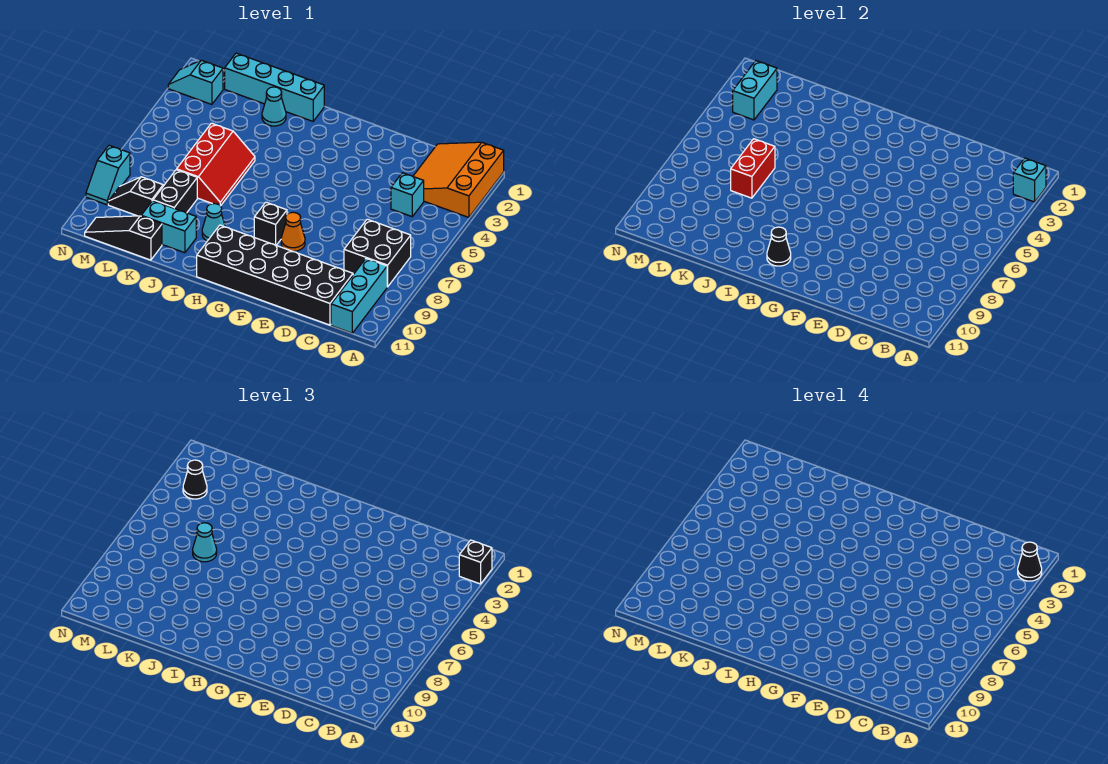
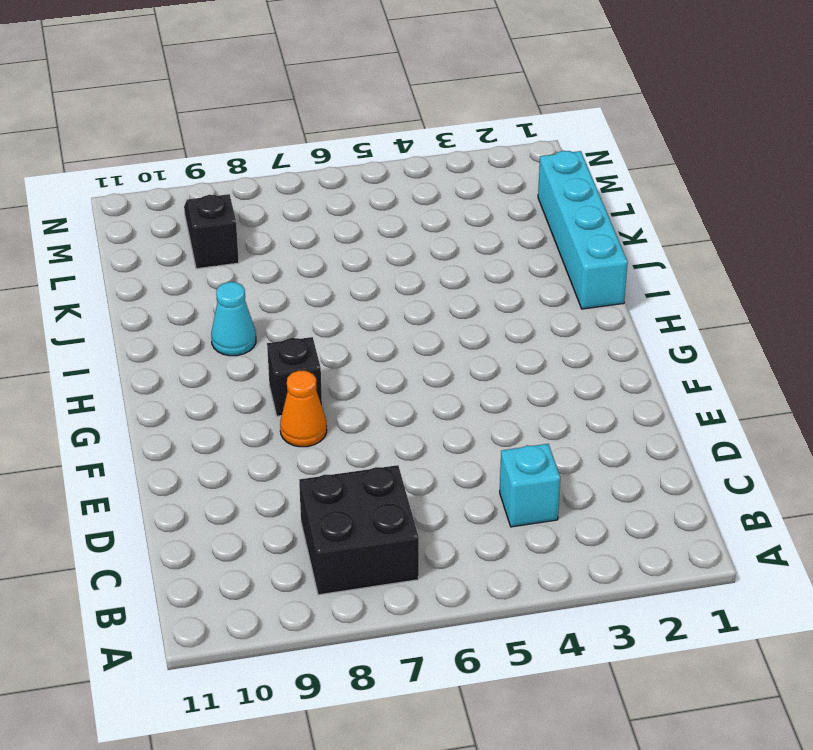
none -> orange slope A1:C3 level 1 top A
none -> cyan brick B9:B11 level 1
none -> black brick C10:H11 level 1

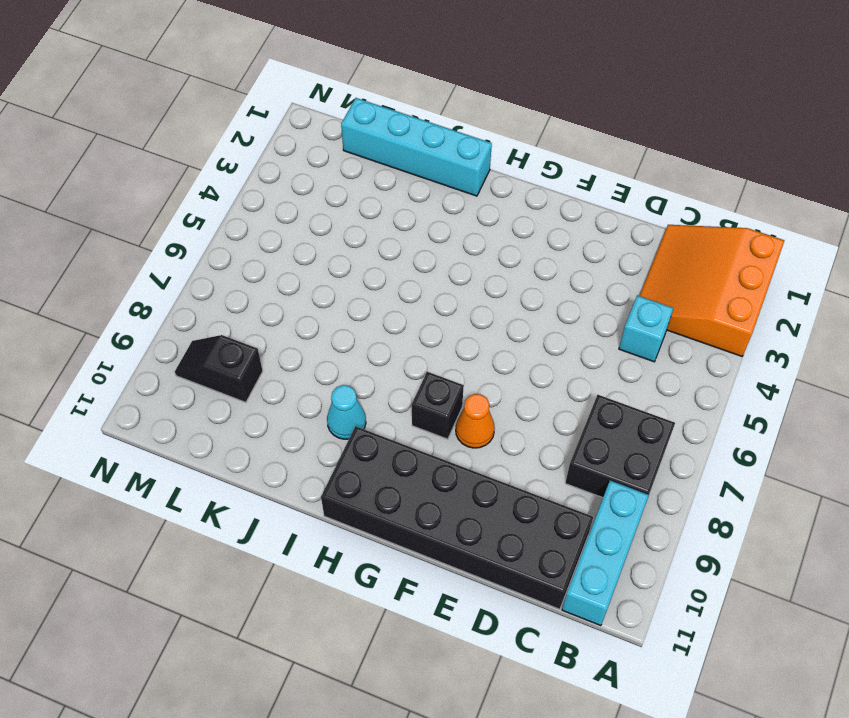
none -> cyan cone J2 level 1
none -> red slope J5:K7 level 1 top K
none -> cyan brick J10:K10 level 1

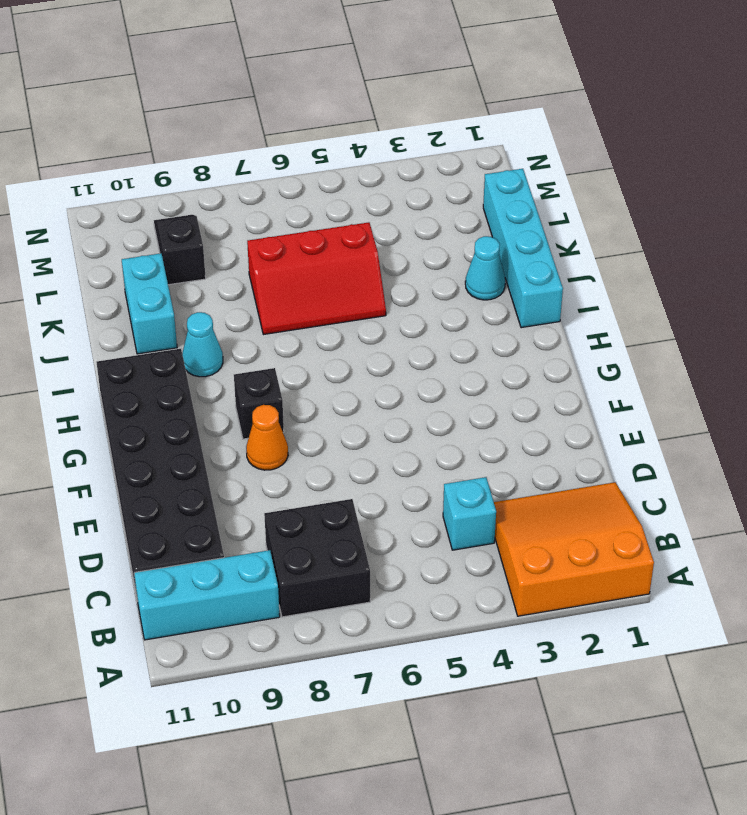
none -> black brick K8:K9 level 1
none -> black slope K11:M11 level 1 top K
none -> cyan slope M2:N2 level 1 top M

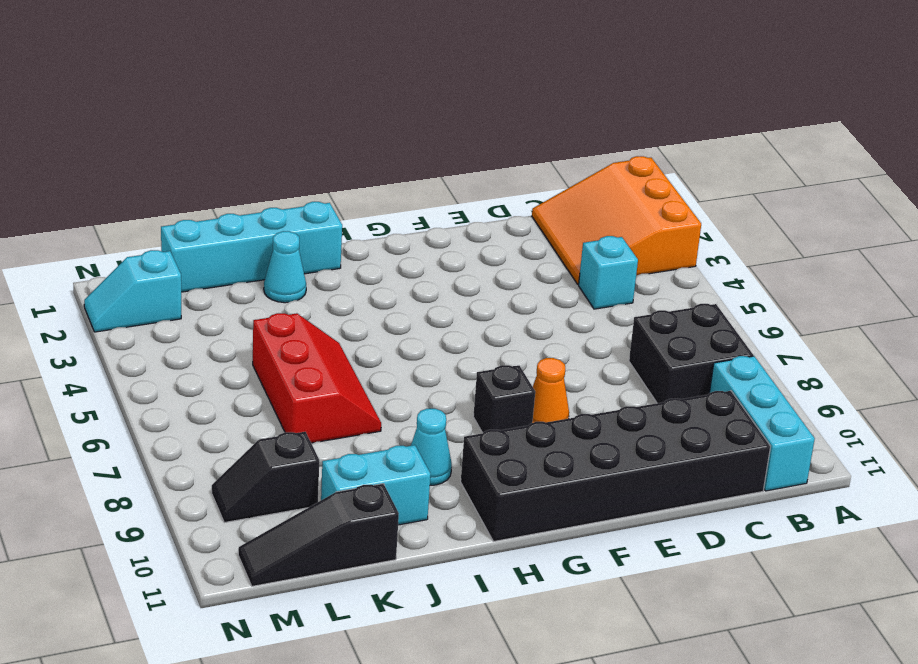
none -> black brick K8:K9 level 1
none -> cyan slope N8:N9 level 1 top 8
none -> cyan brick A2 level 2

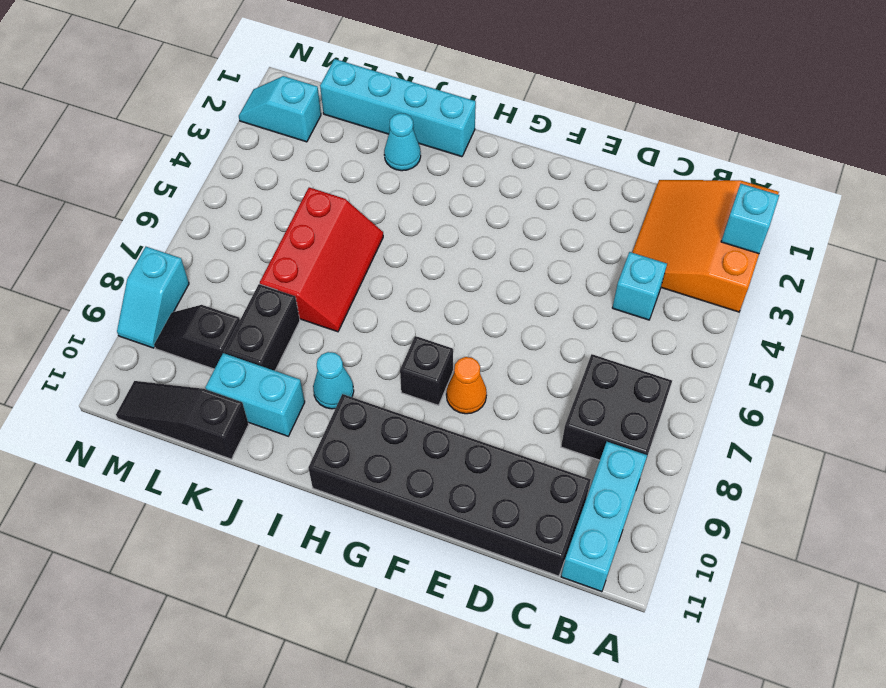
none -> black cone H10 level 2
none -> red brick K6:K7 level 2
none -> cyan brick M2:M3 level 2

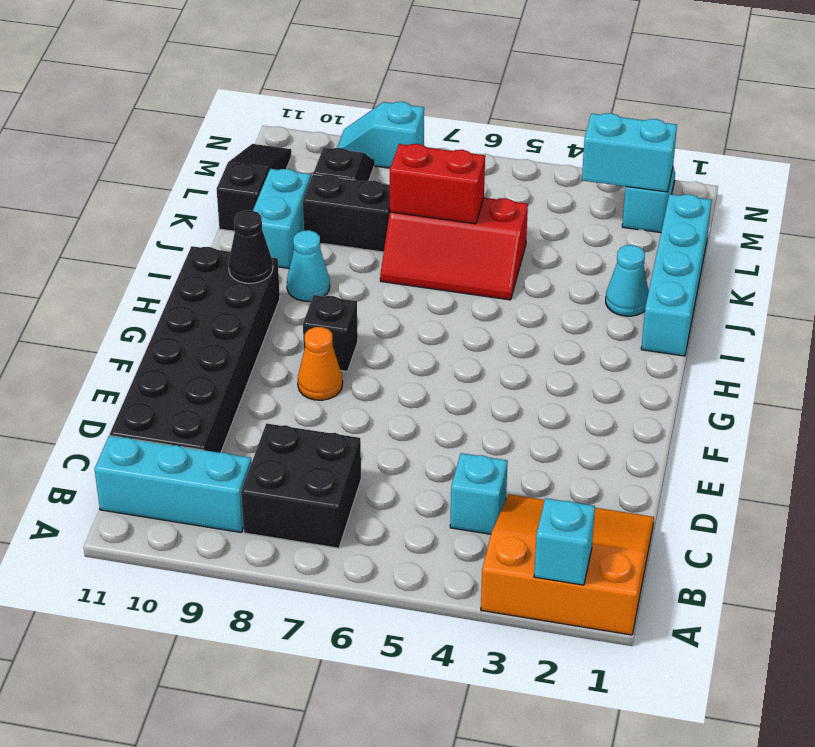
none -> black brick A2 level 3
none -> cyan cone K6 level 3
none -> black cone M3 level 3

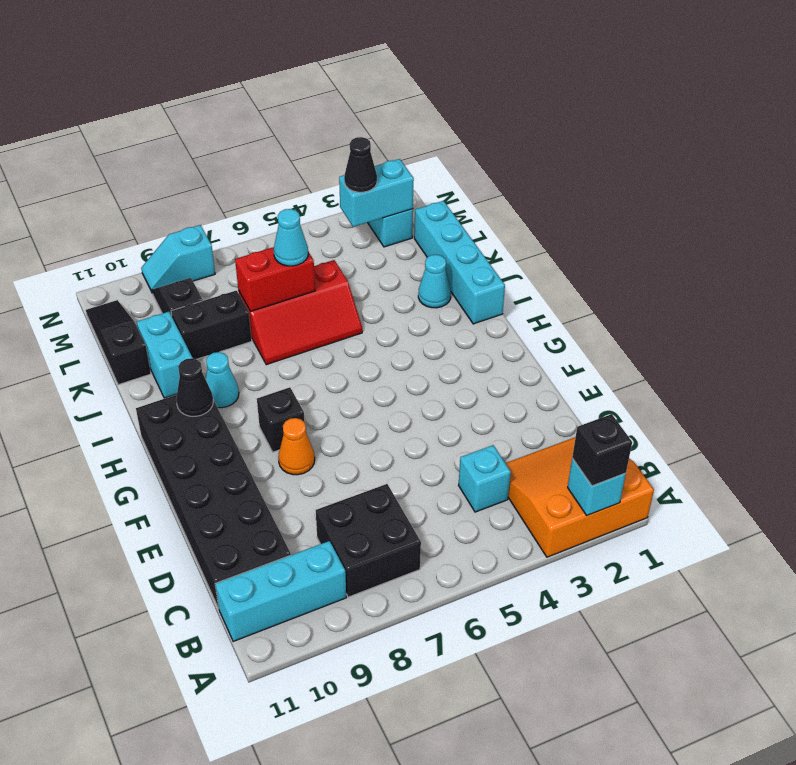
none -> black cone A2 level 4

